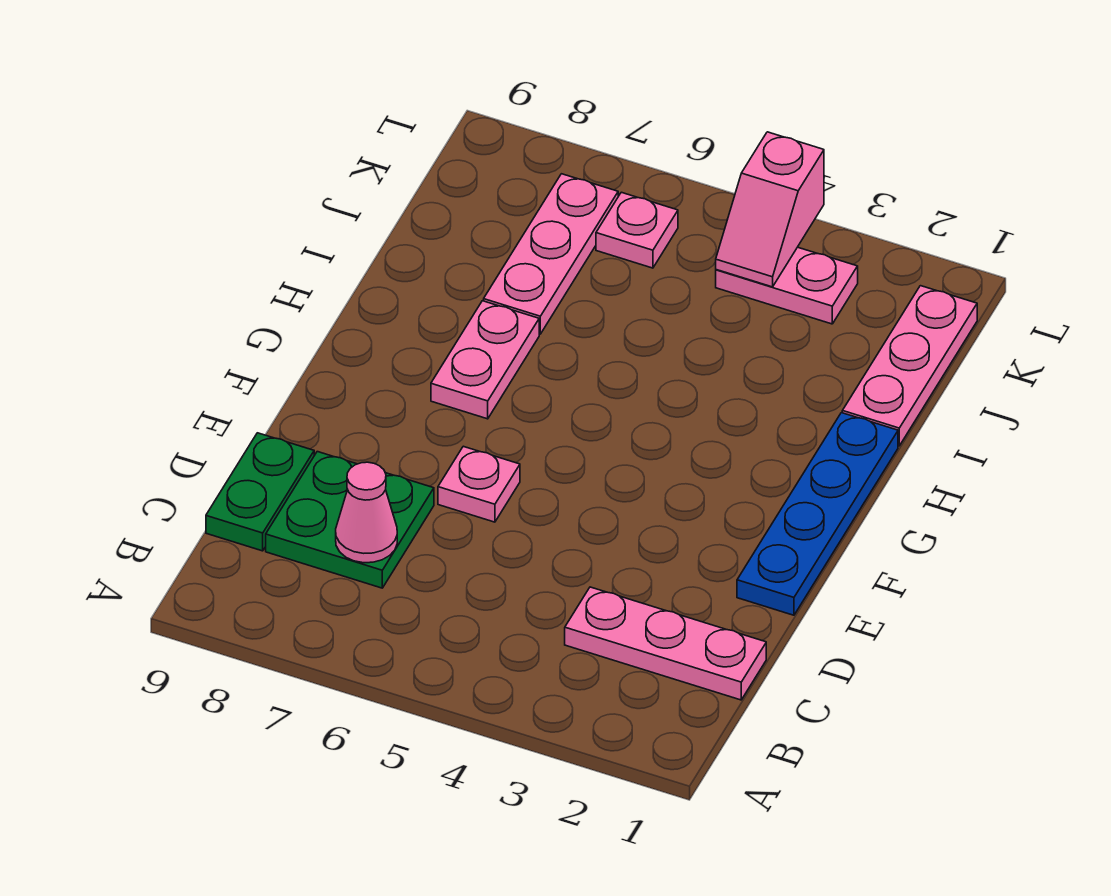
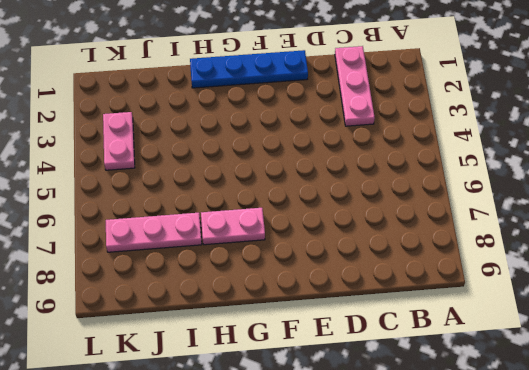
none -> green plate C7:D8 level 1
none -> green plate C9:D9 level 1
none -> pink plate E6 level 1

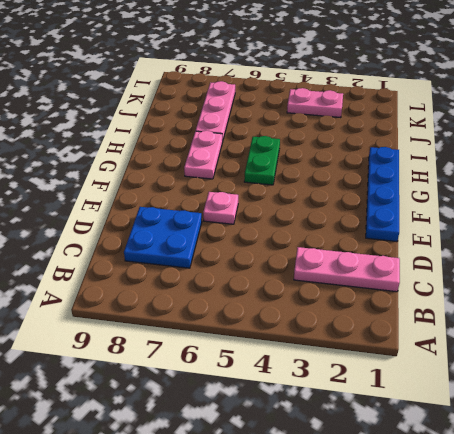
blue plate C7:D8 level 1 -> green plate C7:D8 level 1
green plate G5:H5 level 1 -> green plate C9:D9 level 1
none -> pink plate I1:K1 level 1
none -> pink plate K6 level 1
none -> pink cone C7 level 2

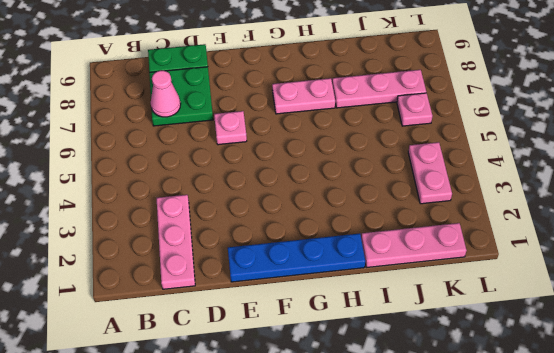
none -> pink slope K4:L4 level 2 top L

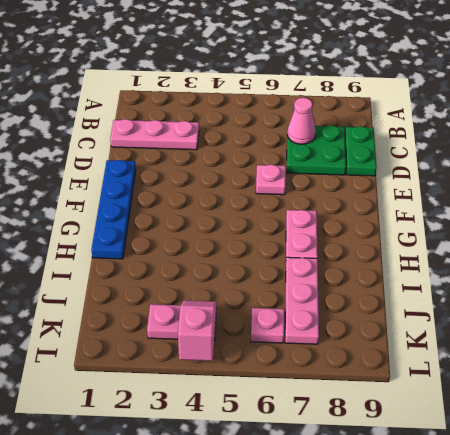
none -> pink plate I1:K1 level 1

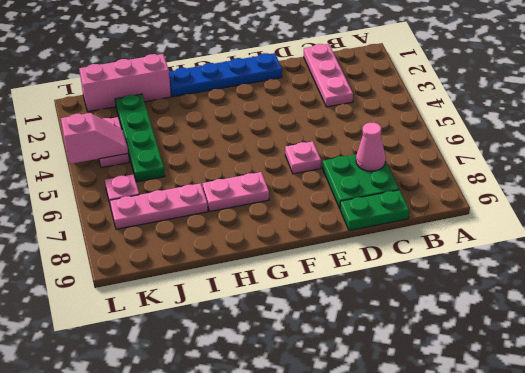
pink brick I1:K1 level 1 -> pink plate I1:K1 level 1
green plate J2:J5 level 1 -> none

